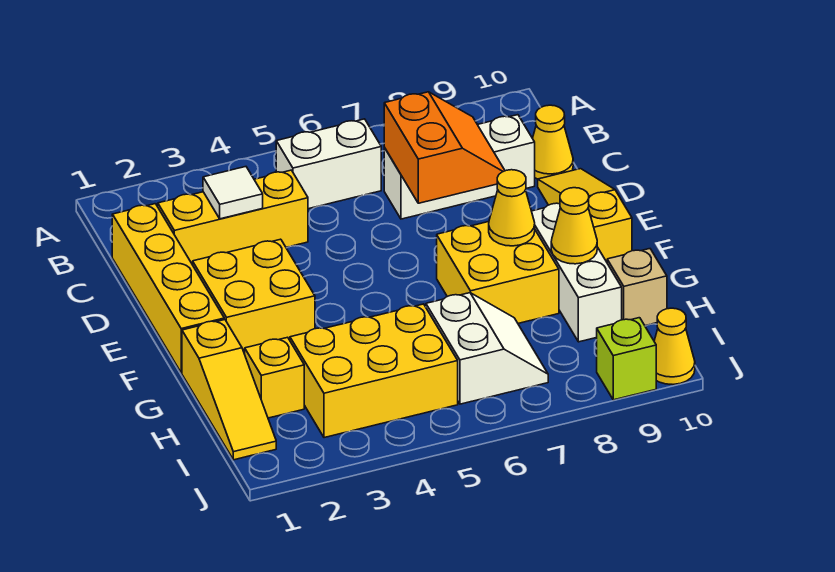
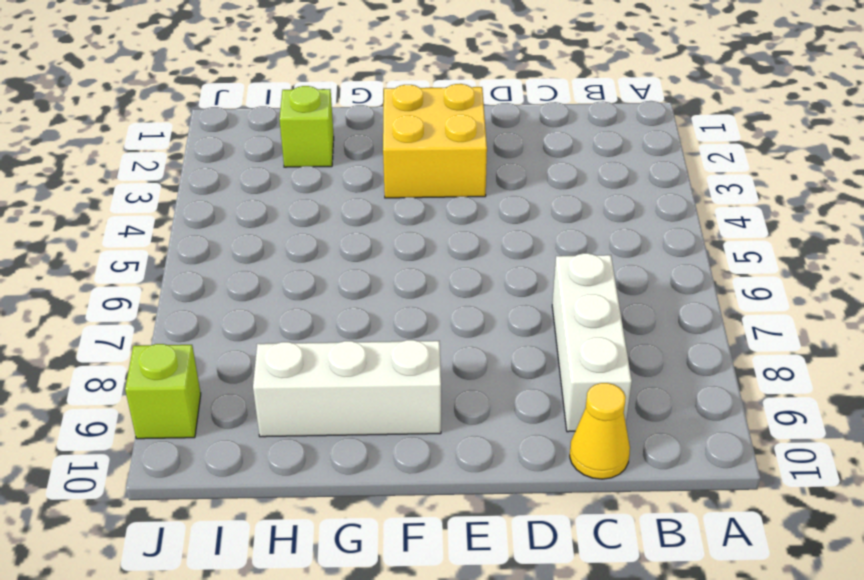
lime brick H2 level 1 -> yellow brick H2 level 1
none -> white brick B5:B6 level 1
none -> yellow brick C1:F1 level 1
none -> yellow brick C2:C4 level 1

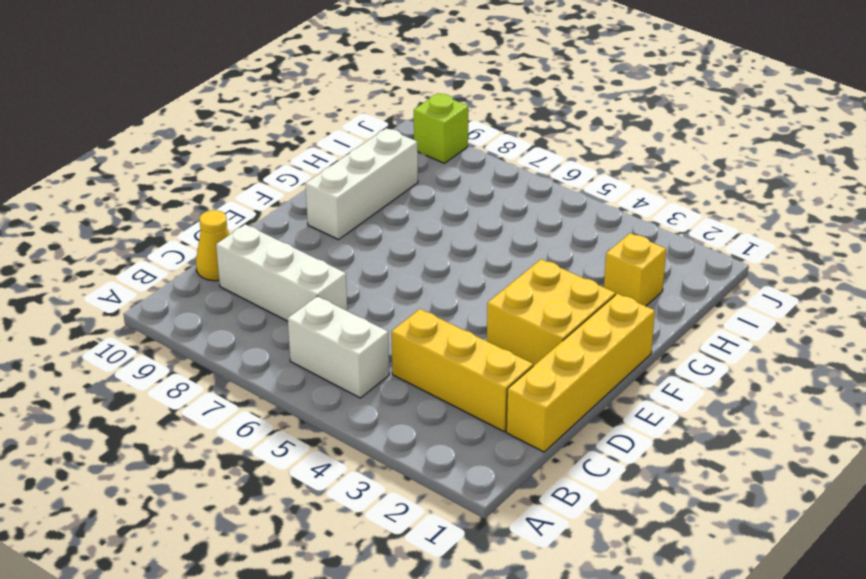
none -> yellow slope D10:F10 level 1 top F
none -> yellow brick F7:G8 level 1
none -> yellow slope G1:I1 level 1 top G

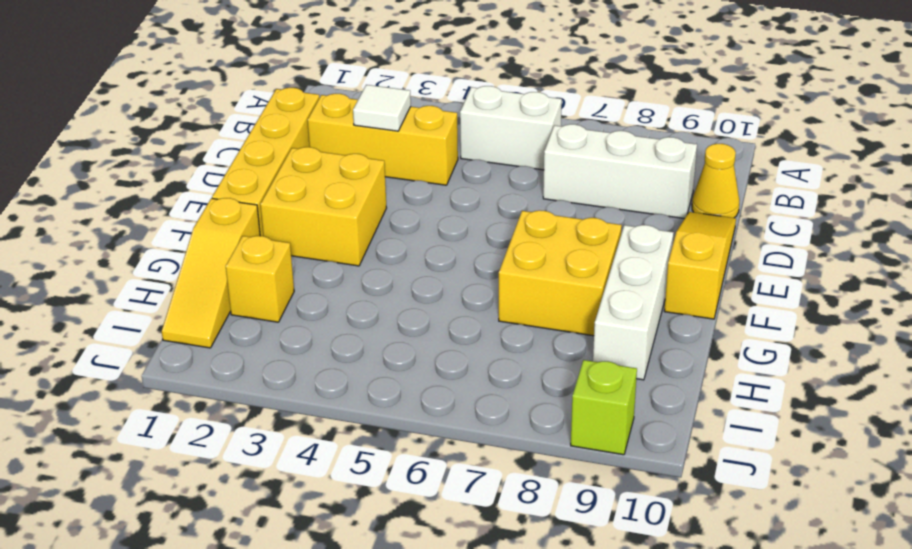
none -> yellow brick H3:I5 level 1
none -> white slope H6:I7 level 1 top 6
none -> tan brick H10 level 1

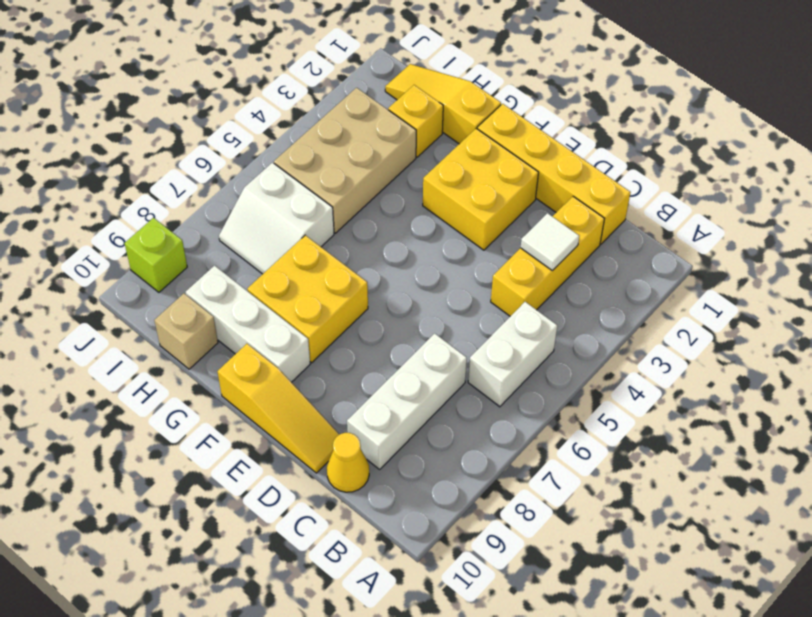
tan brick H3:I5 level 1 -> yellow brick H3:I5 level 1
none -> yellow cone J10 level 1
none -> orange slope C7:D8 level 2 top 7
none -> yellow cone F8 level 2

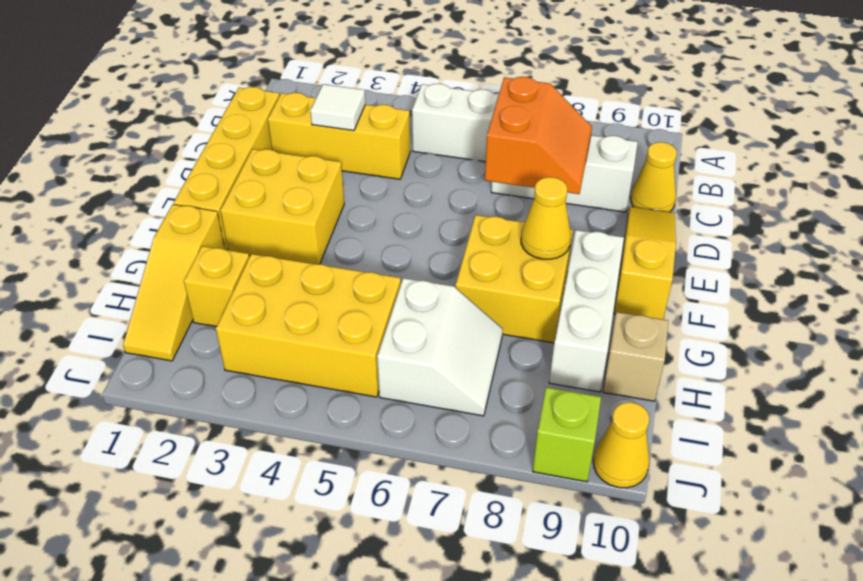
none -> yellow cone G9 level 2

